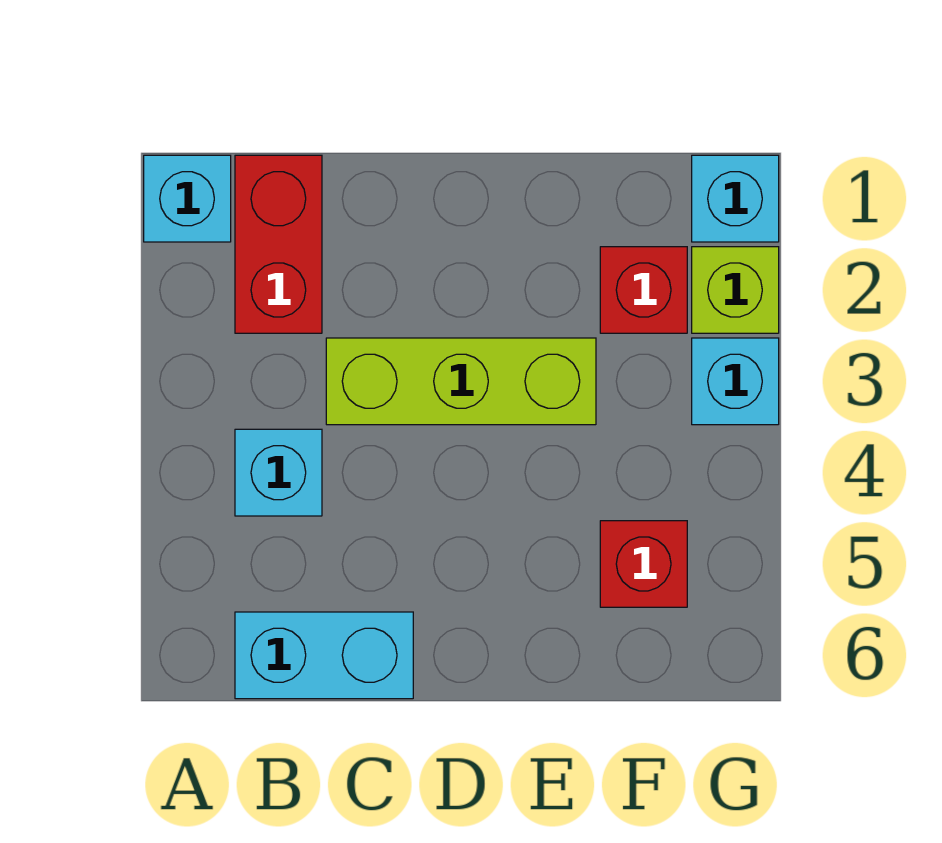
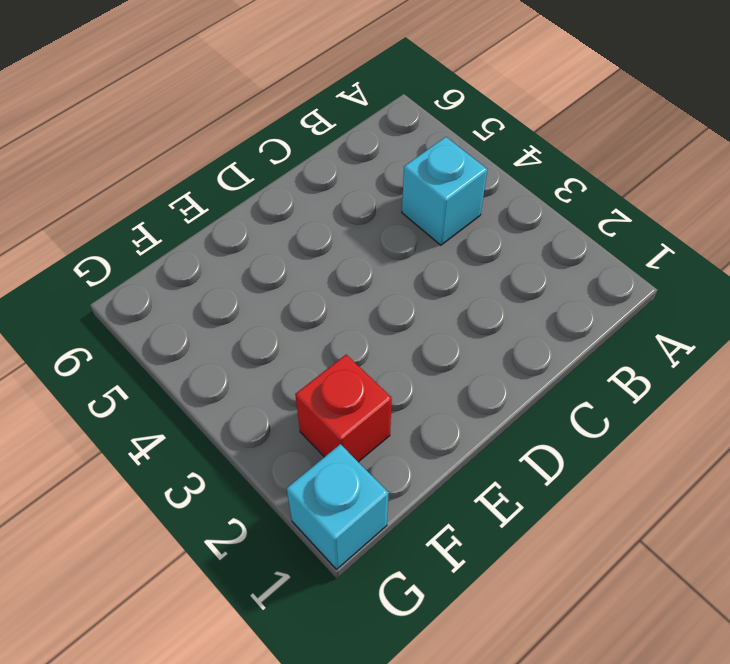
none -> cyan brick A1 level 1
none -> red brick B1:B2 level 1

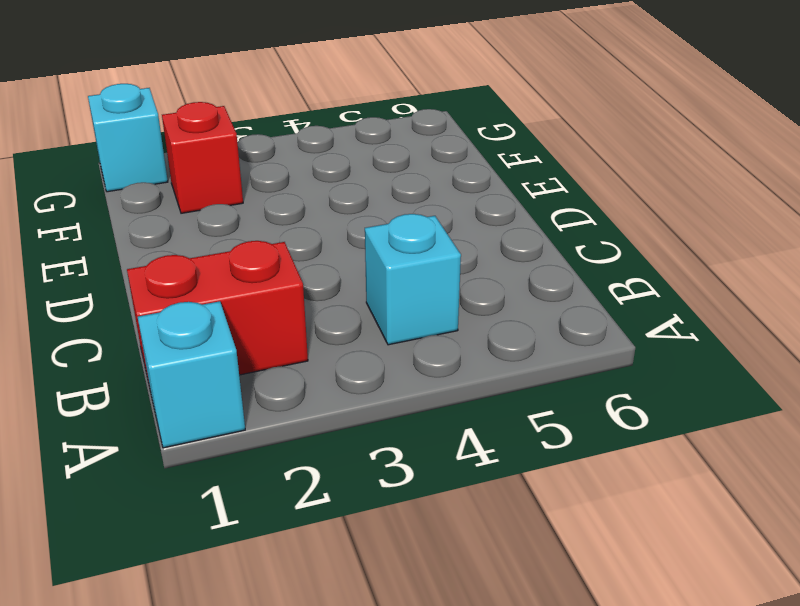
none -> cyan brick B6:C6 level 1
none -> lime brick C3:E3 level 1

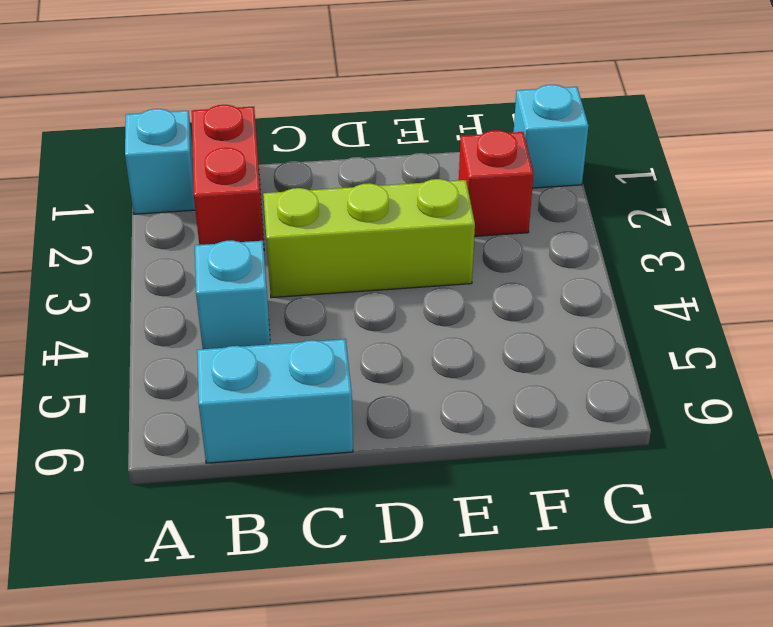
none -> red brick F5 level 1
none -> lime brick G2 level 1

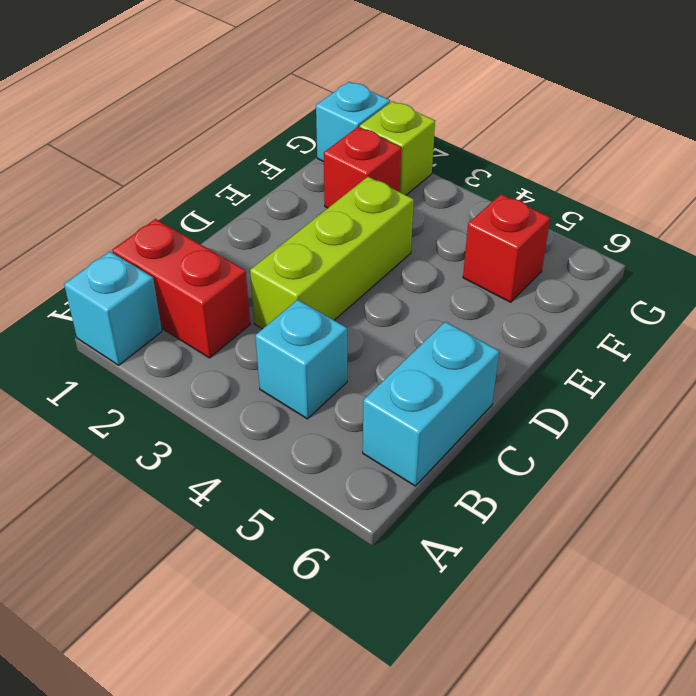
none -> cyan brick G3 level 1

